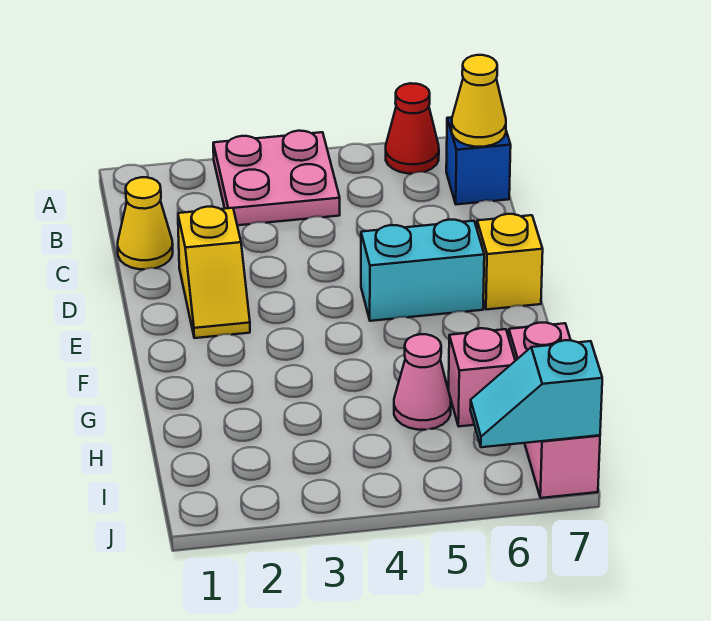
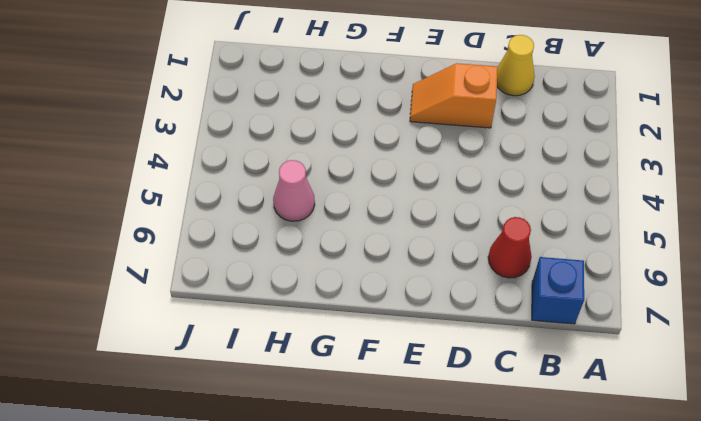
red cone C6 level 1 -> red cone A6 level 1
orange slope D2:E2 level 1 top D -> yellow slope D2:E2 level 1 top D
none -> pink plate A3:B4 level 1
none -> cyan brick E5:E6 level 1
none -> yellow brick E7 level 1

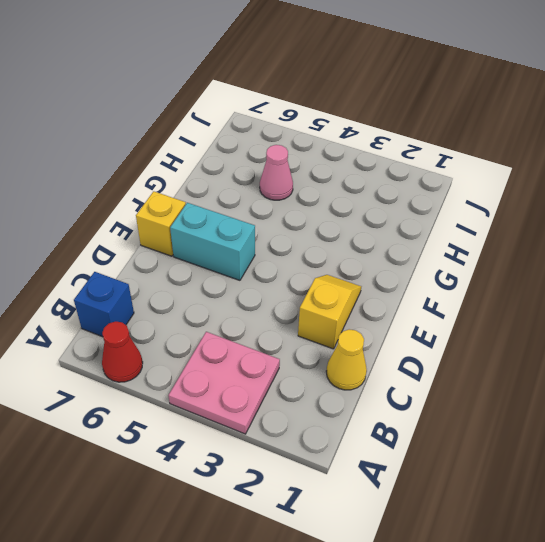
none -> pink brick H6 level 1
none -> pink brick H7:J7 level 1
none -> yellow cone B7 level 2

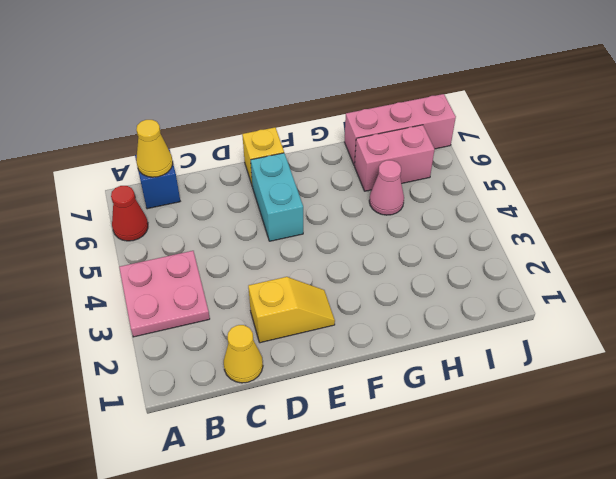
pink brick H6:I6 level 1 -> pink brick H6 level 1
none -> cyan slope J6:J7 level 2 top 7

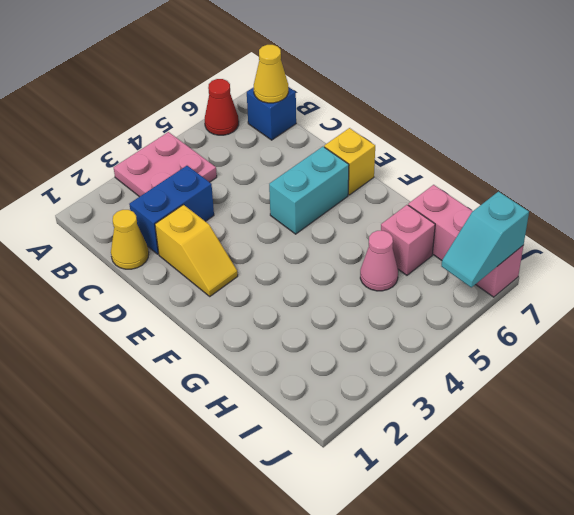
blue brick C2:C3 level 1 -> none

